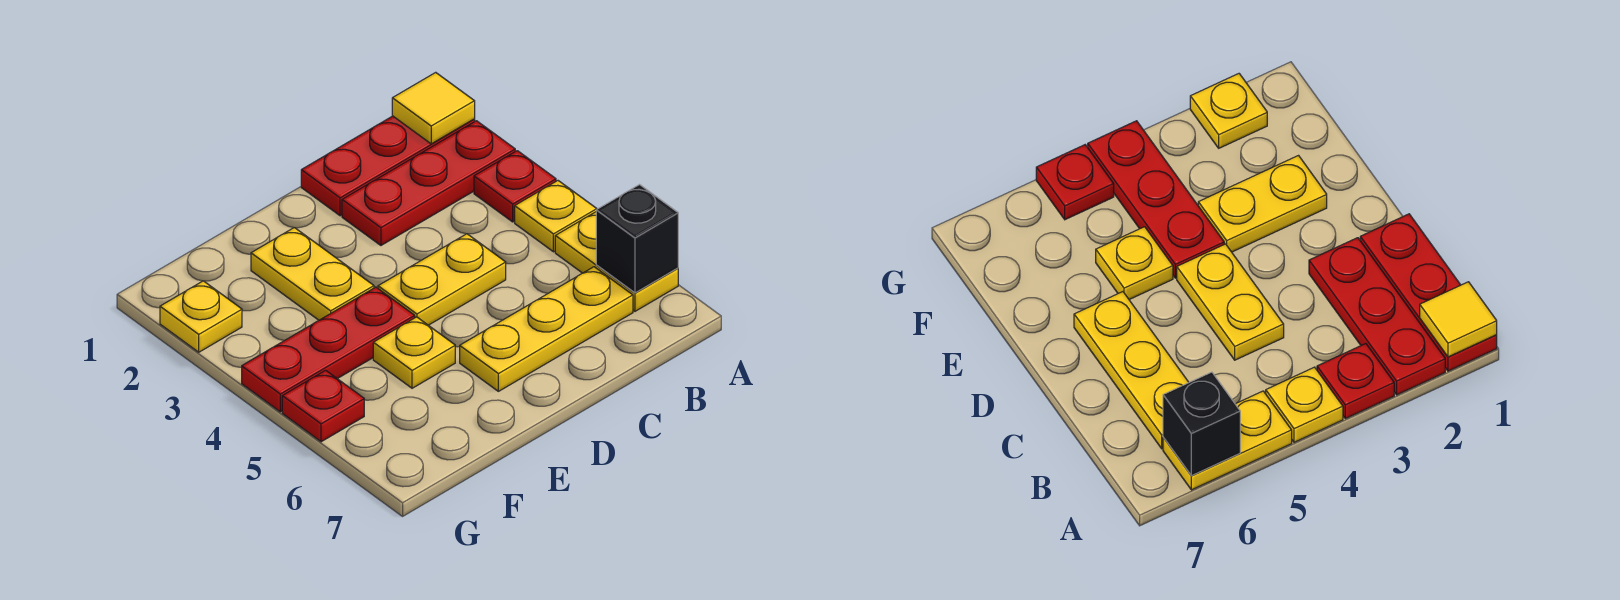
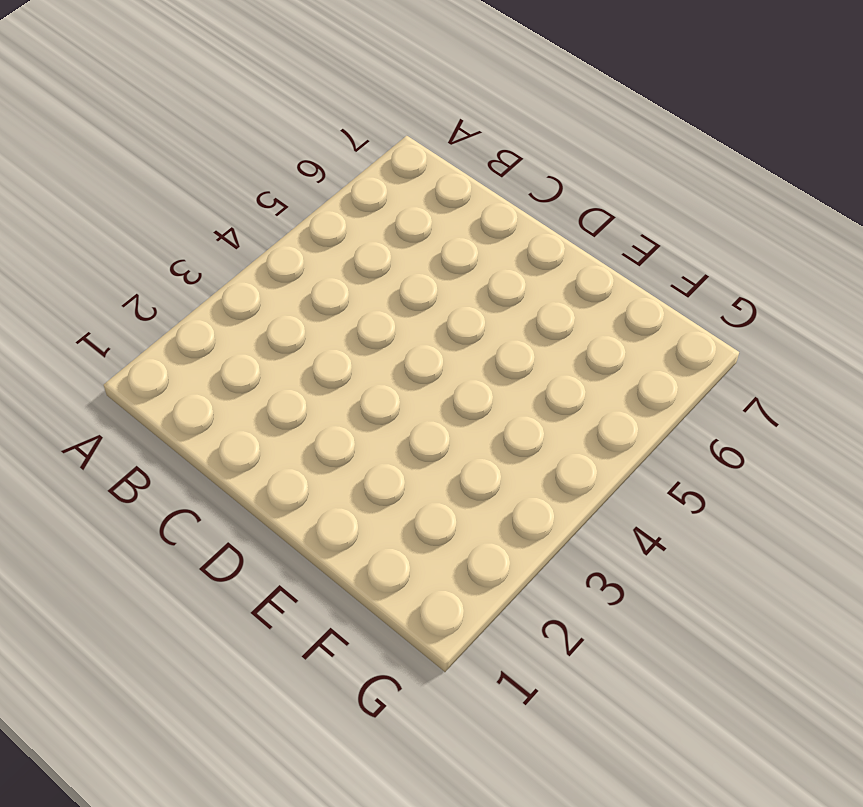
none -> red plate A1:C1 level 1
none -> red plate A2:C2 level 1
none -> red plate A3 level 1

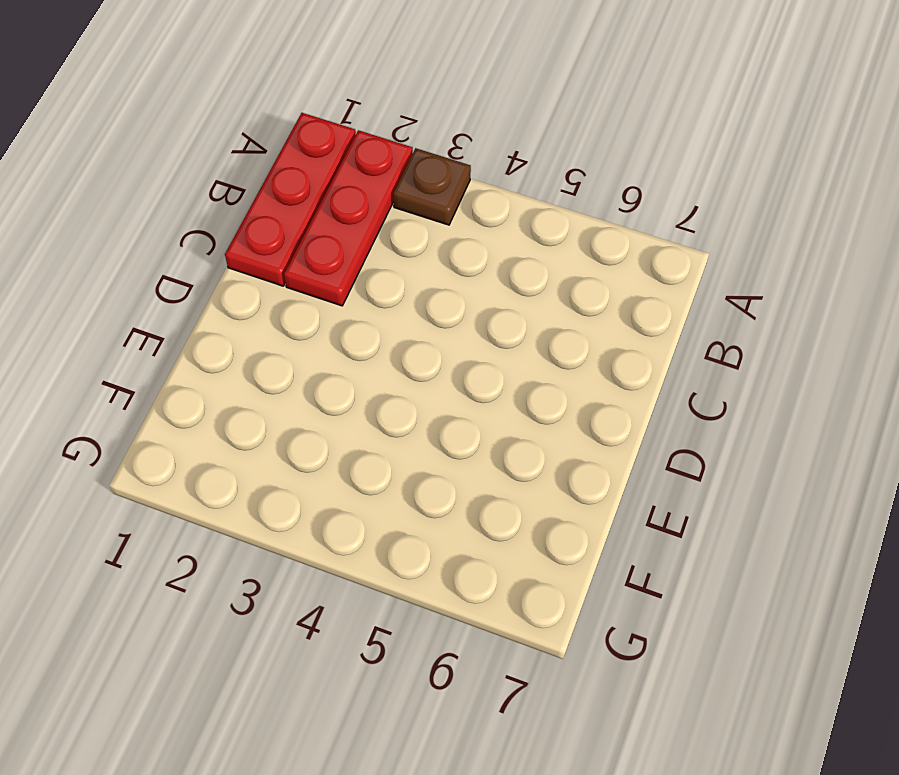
brown plate A3 level 1 -> red plate A3 level 1
none -> yellow plate A4 level 1
none -> yellow plate A5:A6 level 1
none -> yellow plate B6:D6 level 1

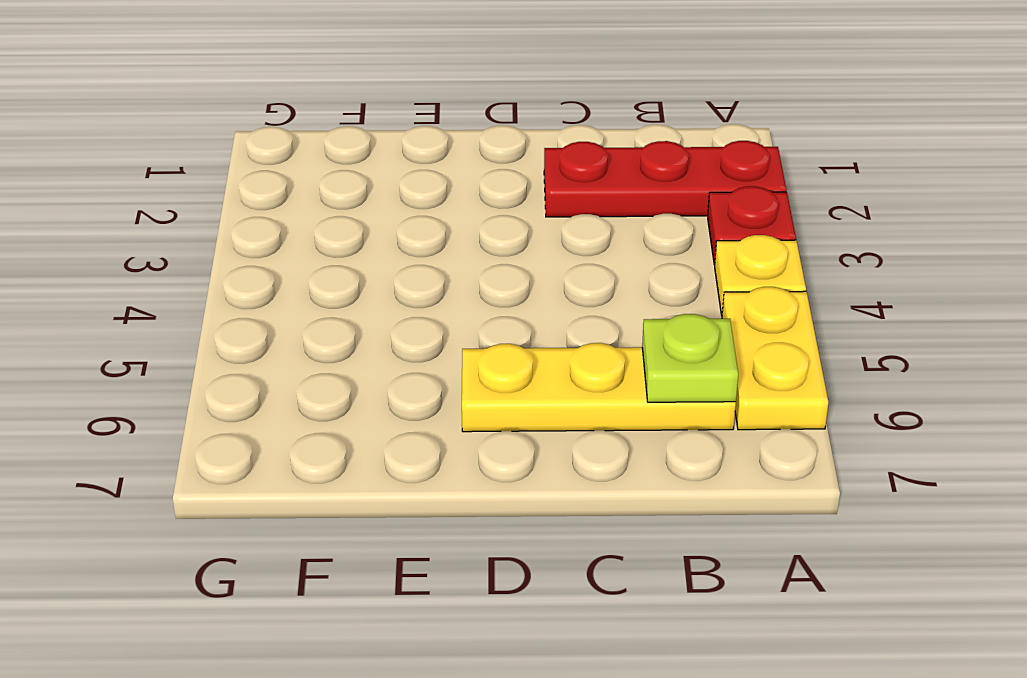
lime plate B6 level 2 -> none
none -> red plate A1:C1 level 1
none -> yellow plate C4:D4 level 1
none -> yellow plate E2:E3 level 1

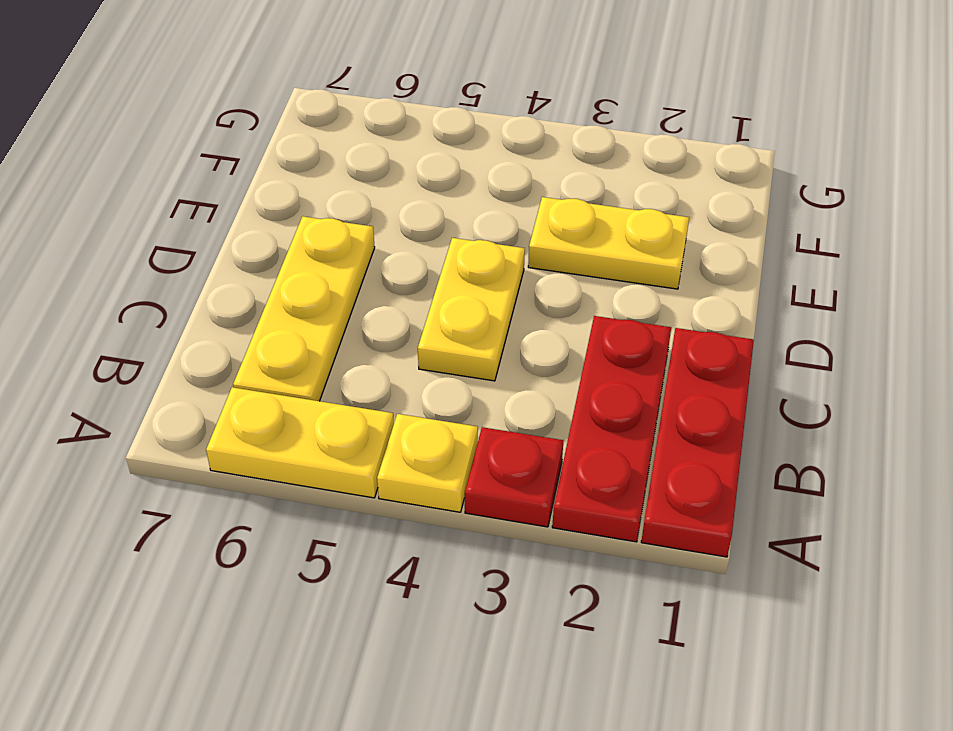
none -> red plate E4:G4 level 1
none -> yellow plate E5 level 1
none -> yellow plate G2 level 1

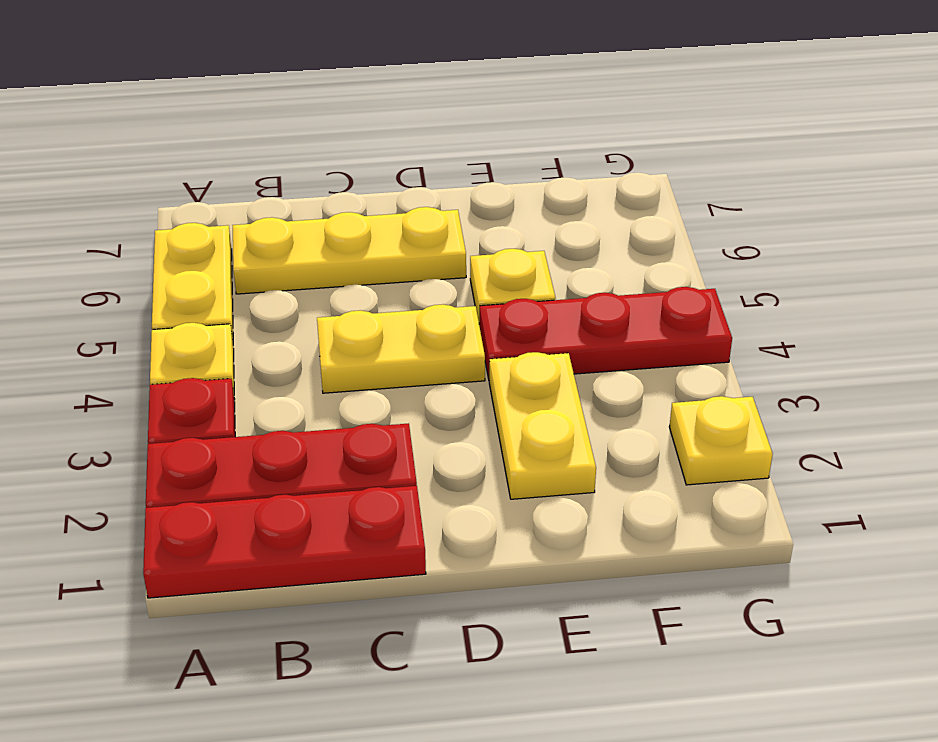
none -> red plate G5 level 1
none -> yellow tile A1 level 2
none -> black brick A6 level 2

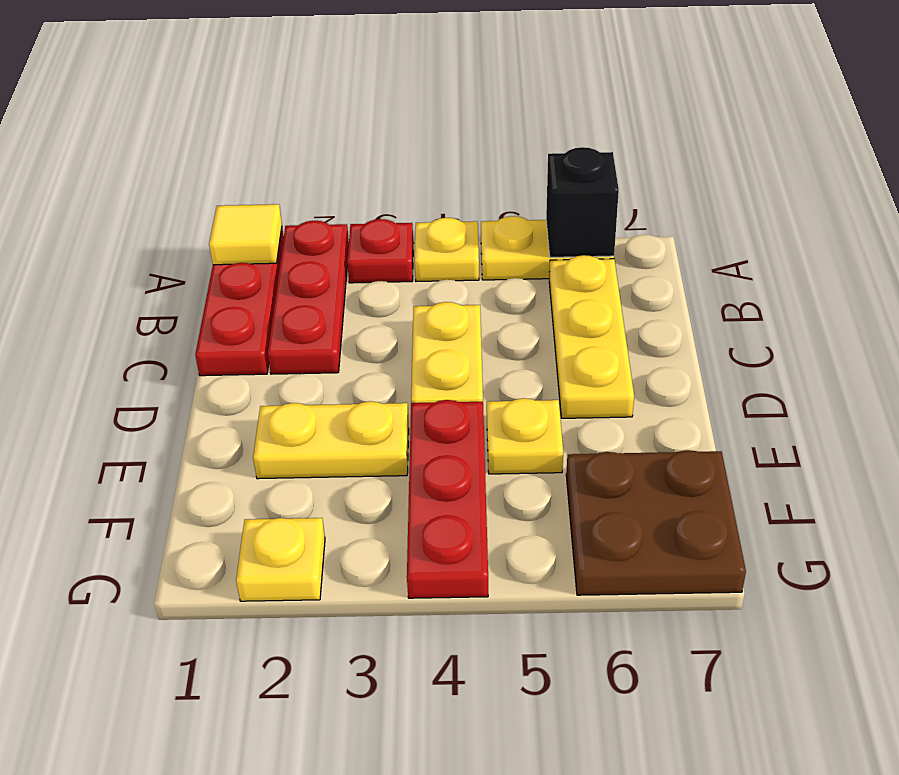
brown plate F6:G7 level 1 -> none
none -> red plate G5 level 1

